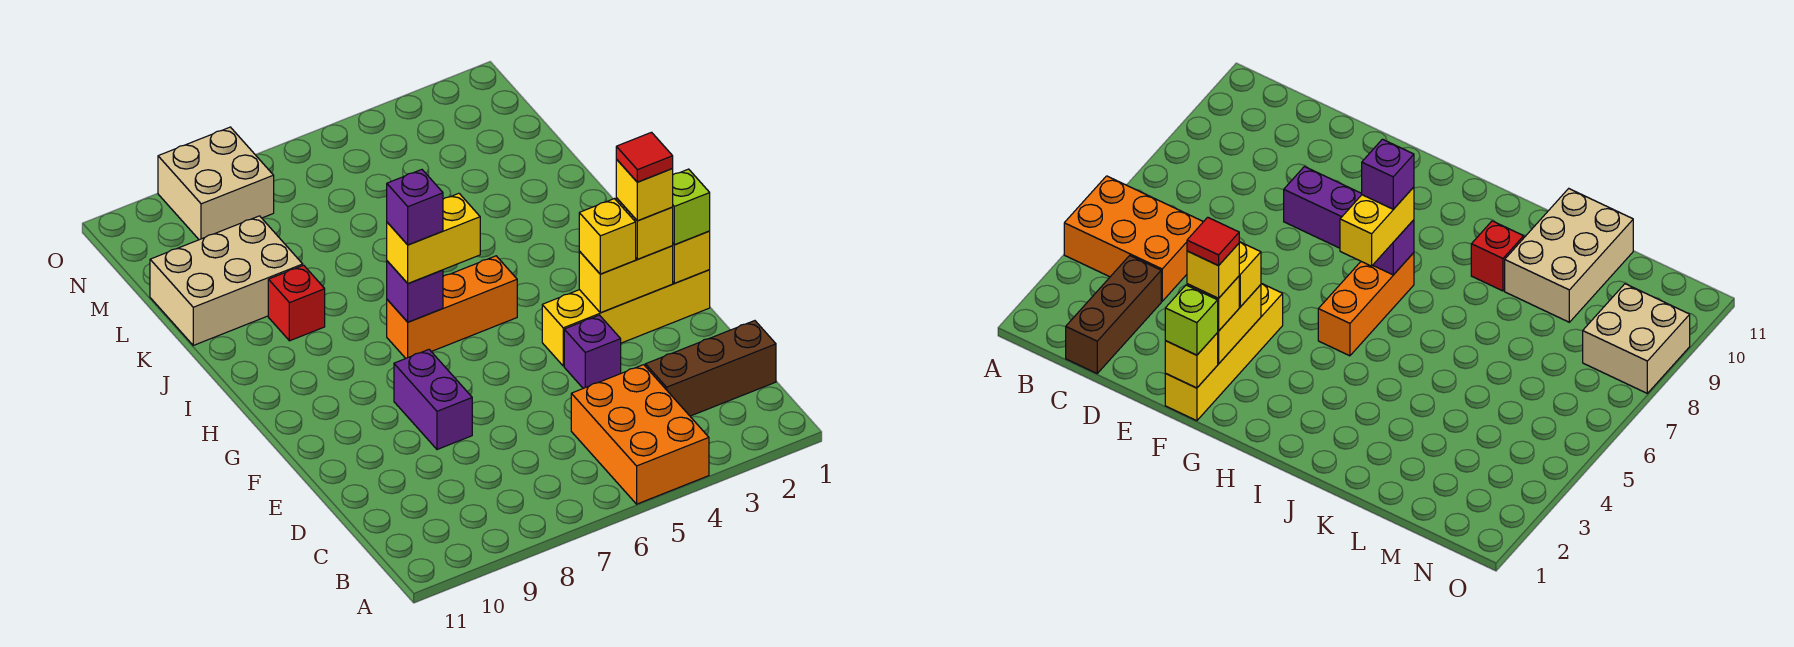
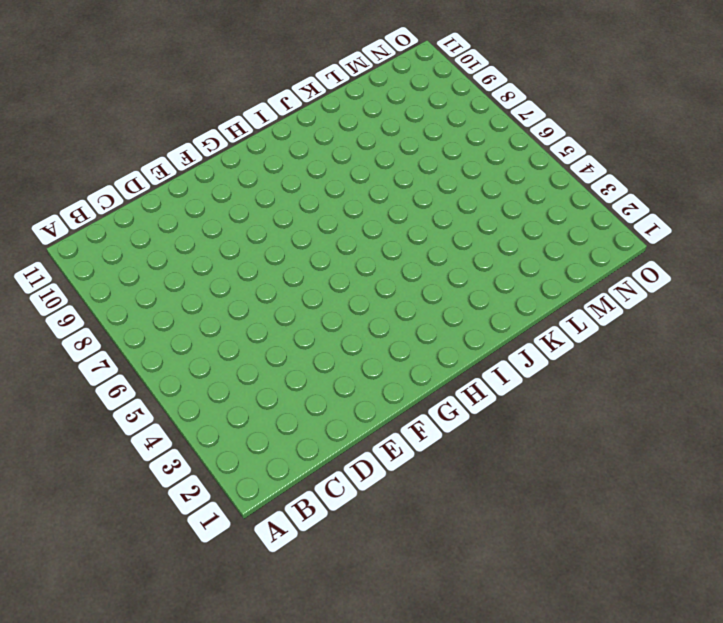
none -> orange brick A4:C5 level 1
none -> brown brick C1:C3 level 1
none -> purple brick E4 level 1

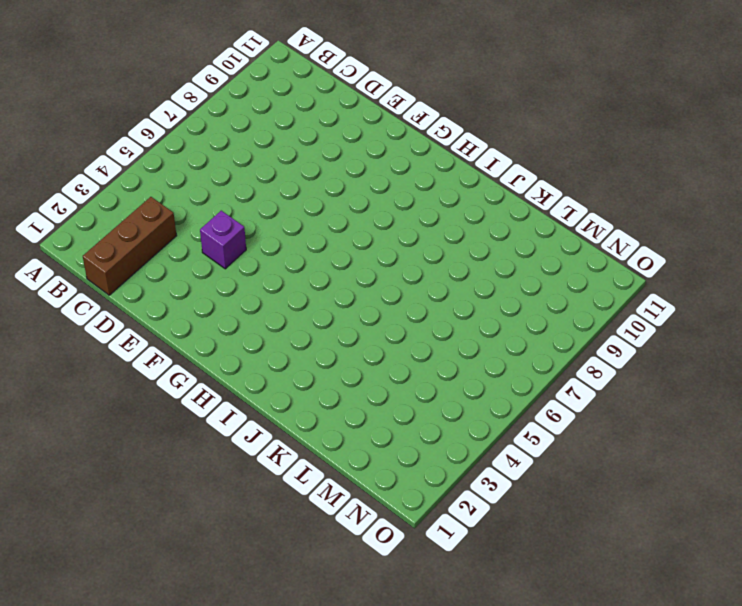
none -> orange brick A4:C5 level 1
none -> purple brick E8:F8 level 1
none -> yellow brick F1:F4 level 1

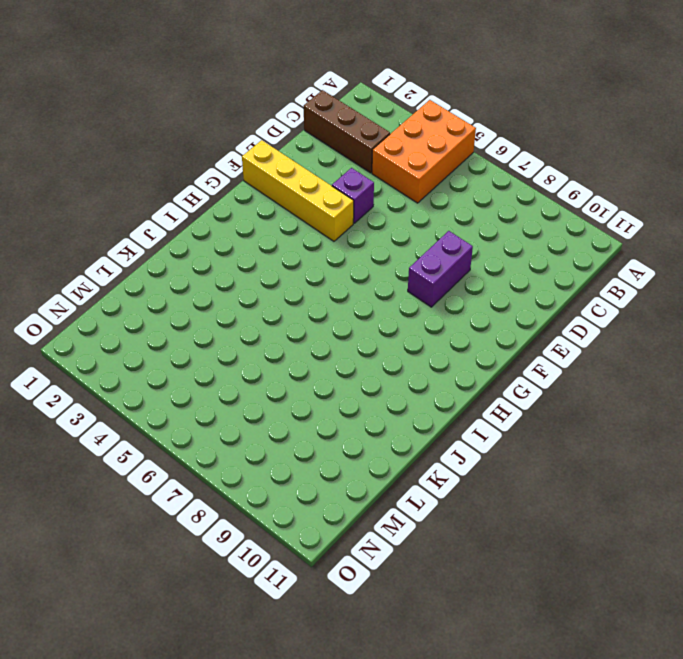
none -> orange brick H5:H7 level 1
none -> red brick J9 level 1
none -> tan brick K9:L11 level 1

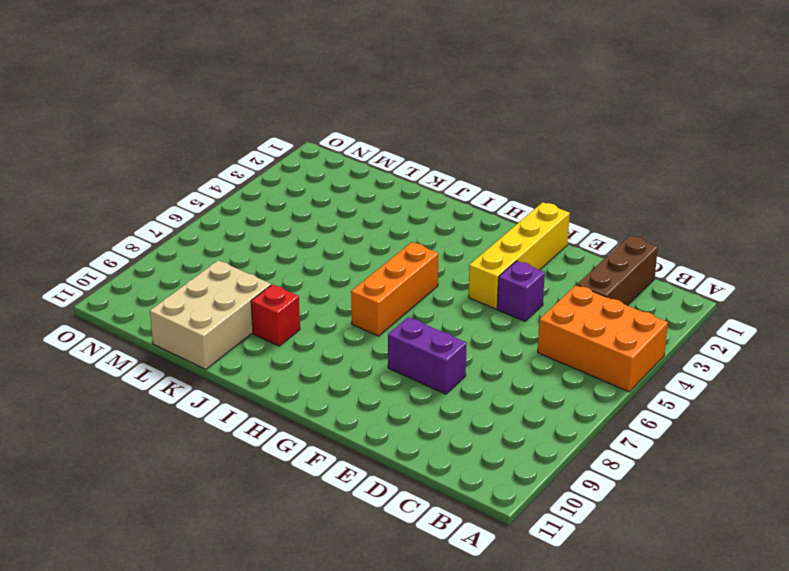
none -> tan brick N8:O9 level 1
none -> yellow brick F1 level 2
none -> yellow brick F2:F3 level 2

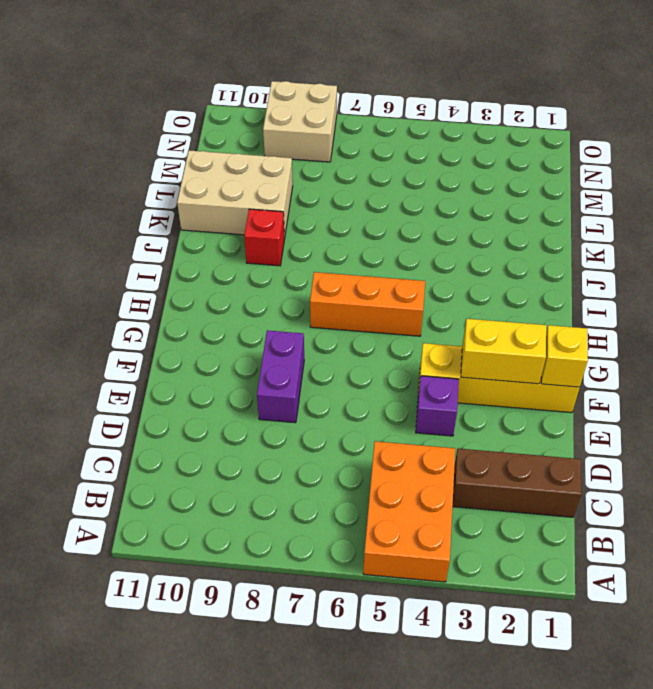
none -> purple brick H7 level 2
none -> lime brick F1 level 3
none -> yellow brick F2 level 3

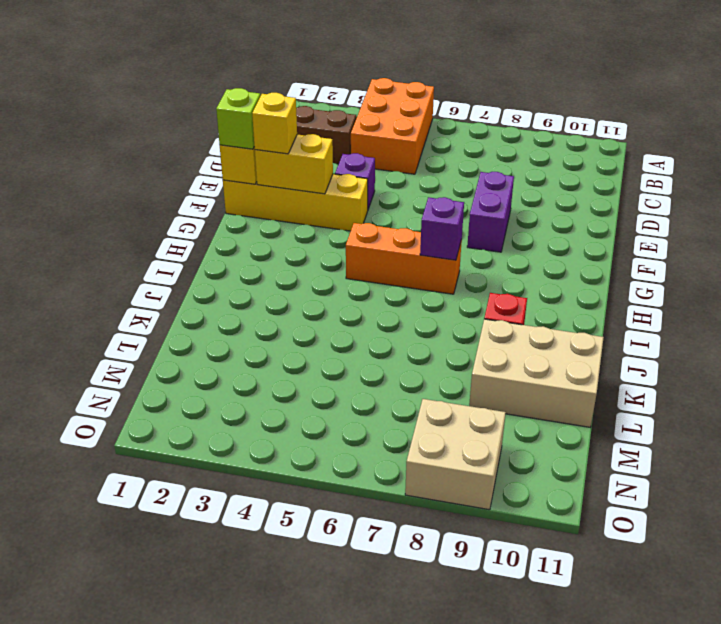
none -> yellow brick F3 level 3
none -> yellow brick H6:H7 level 3
none -> yellow brick F2 level 4

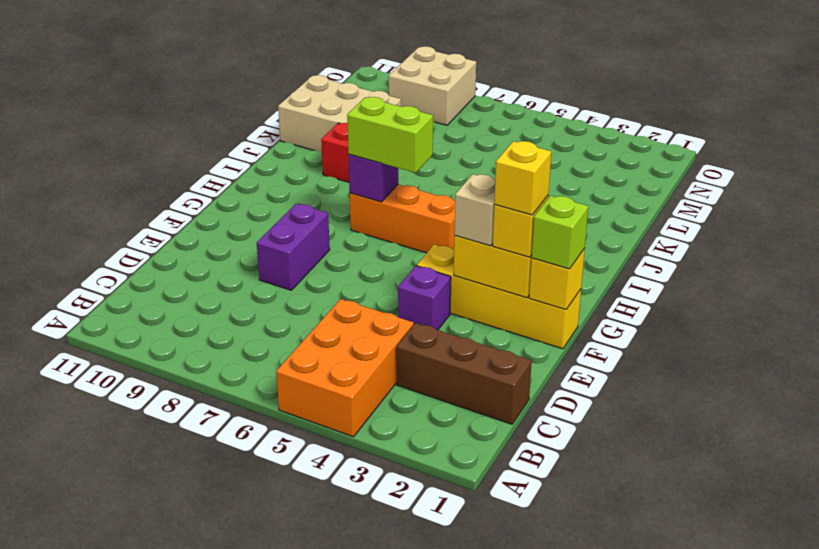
tan brick F3 level 3 -> yellow brick F3 level 3
lime brick H6:H7 level 3 -> yellow brick H6:H7 level 3
none -> purple brick H7 level 4
none -> red tile F2 level 5

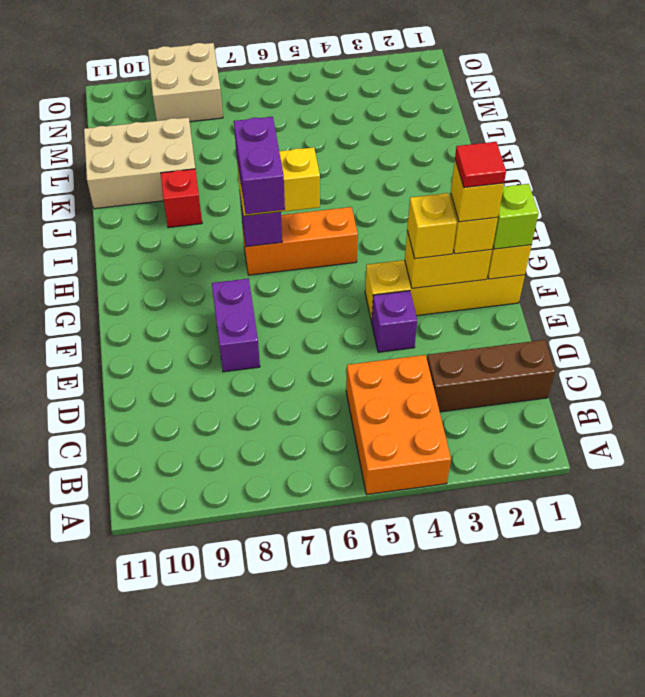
purple brick G7:H7 level 4 -> purple brick H7 level 4

